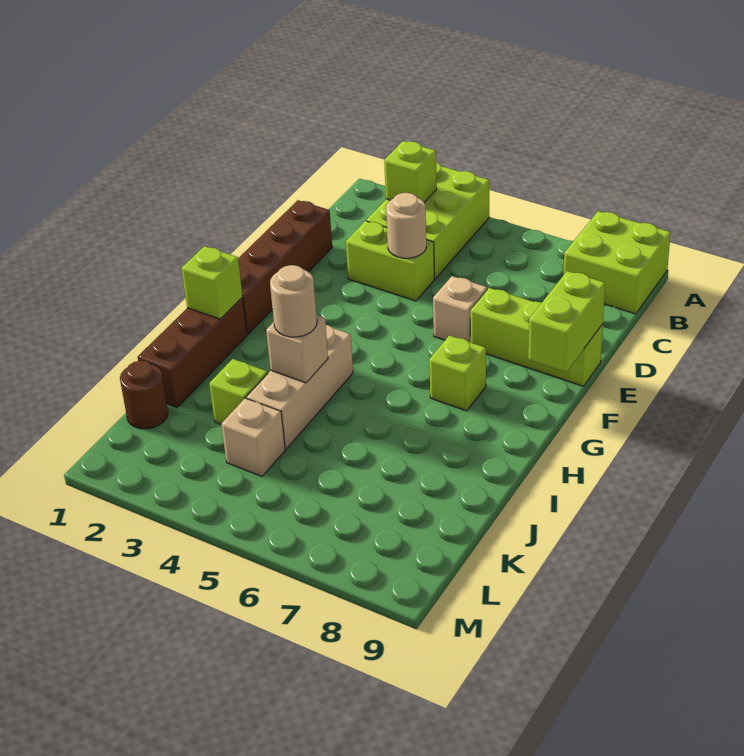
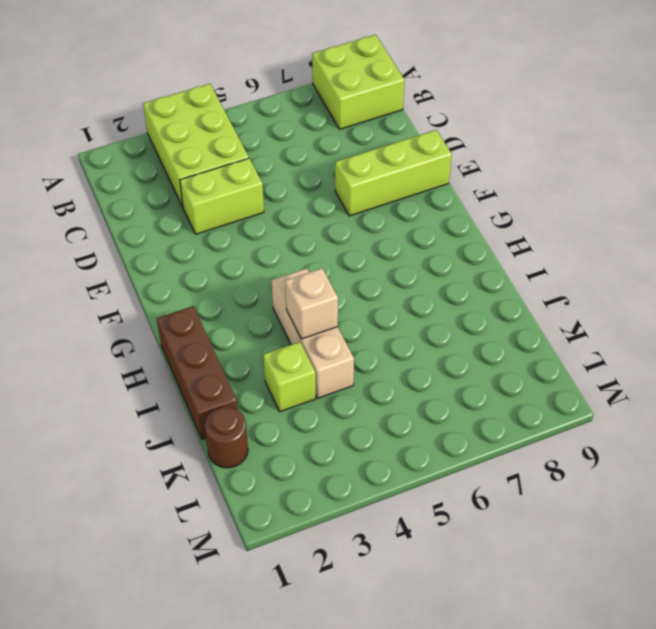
none -> brown brick D1:G1 level 1
none -> tan brick E6 level 1
none -> lime brick G7 level 1

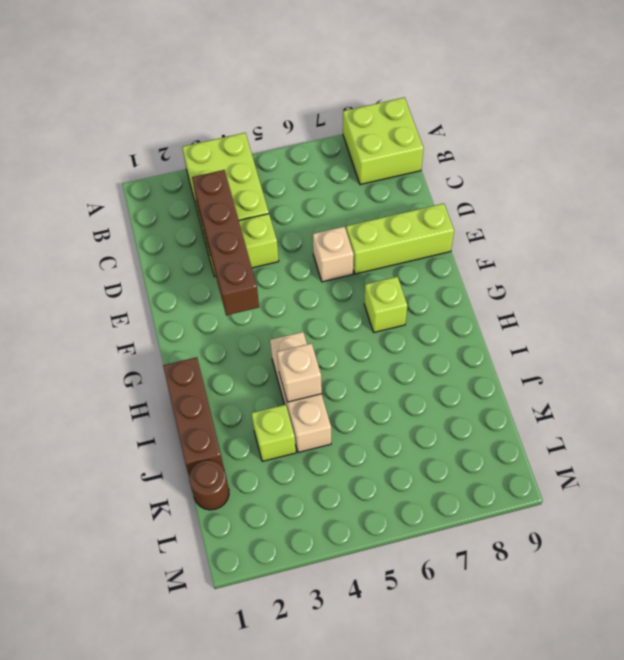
brown brick C3:F3 level 2 -> brown brick D1:G1 level 1
none -> tan brick K4 level 1
none -> lime brick B3 level 2
none -> tan round brick D4 level 2

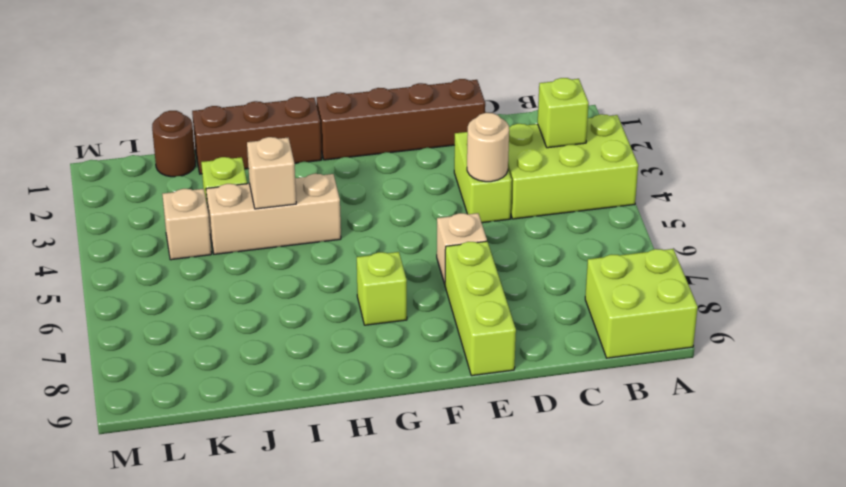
none -> lime brick E9:F9 level 2
none -> lime brick H1 level 2
none -> tan round brick I4 level 3

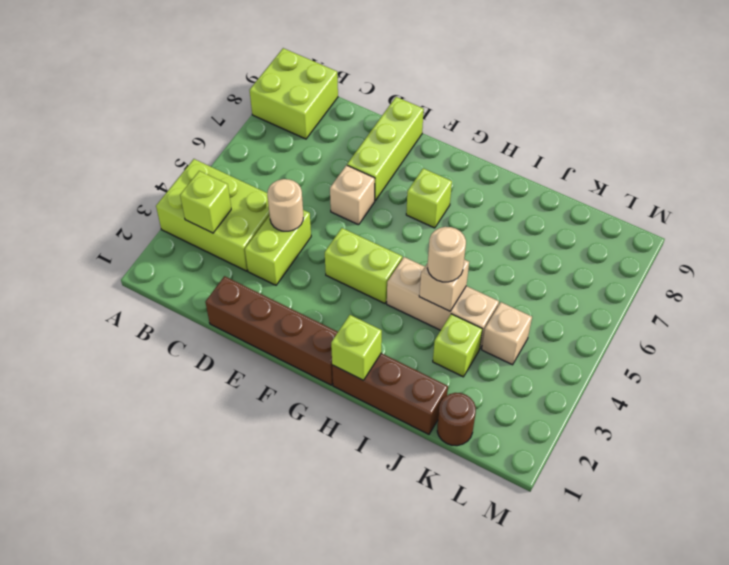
lime brick F4:G4 level 1 -> lime brick E9:F9 level 2

